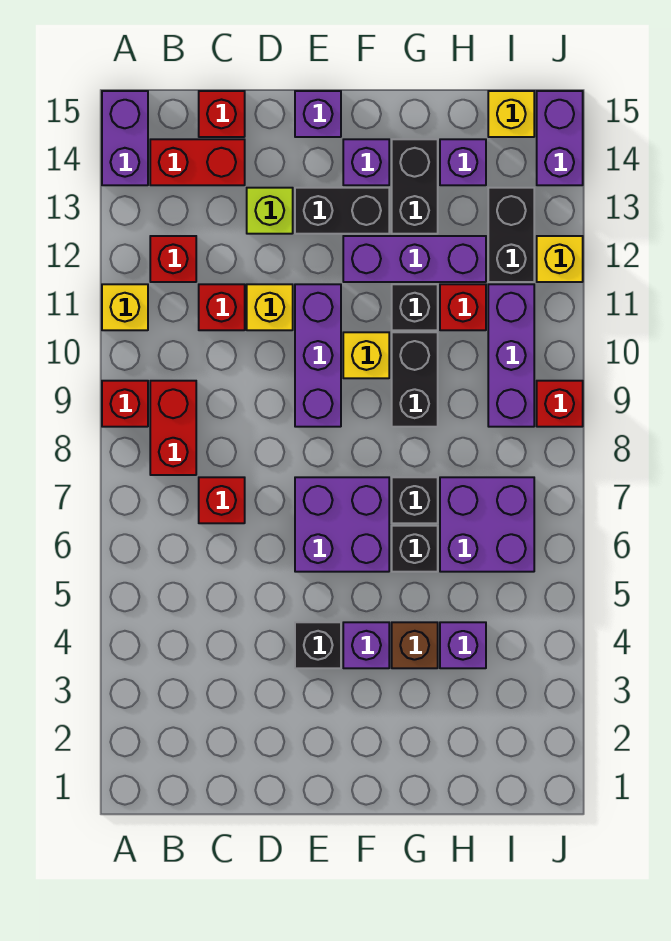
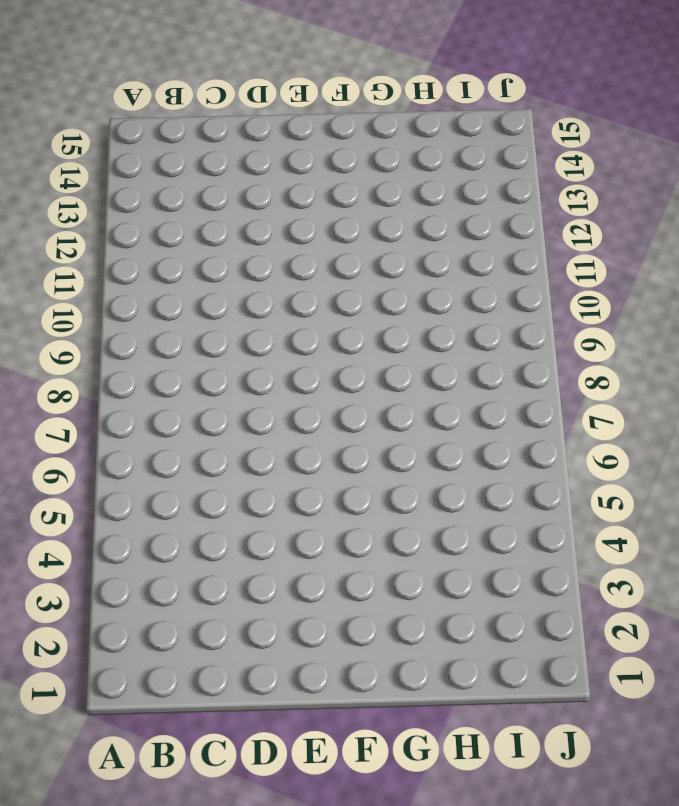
none -> red brick A9 level 1
none -> yellow brick A11 level 1
none -> purple brick A14:A15 level 1
none -> red brick B8:B9 level 1

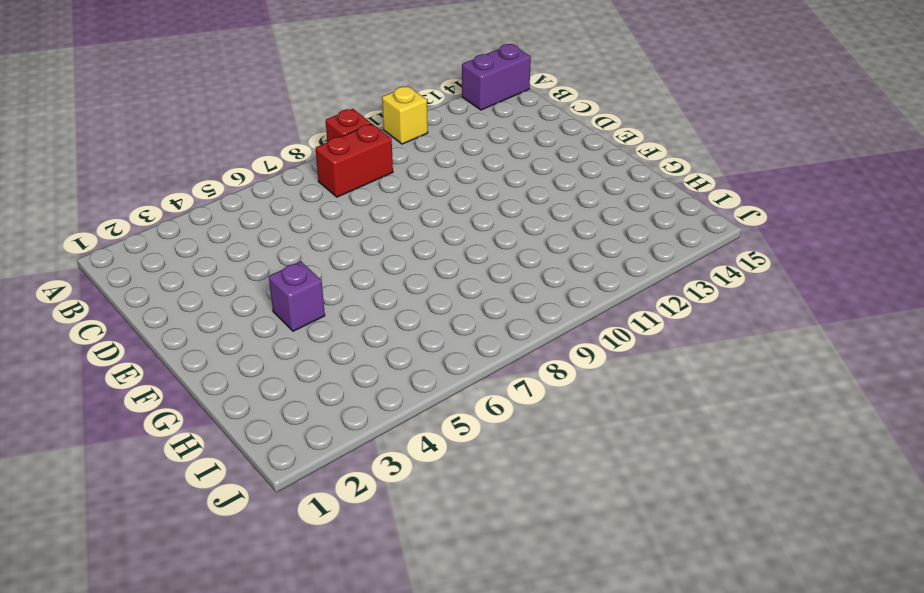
none -> red brick B12 level 1
none -> red brick B14:C14 level 1
none -> red brick C7 level 1
none -> red brick C11 level 1

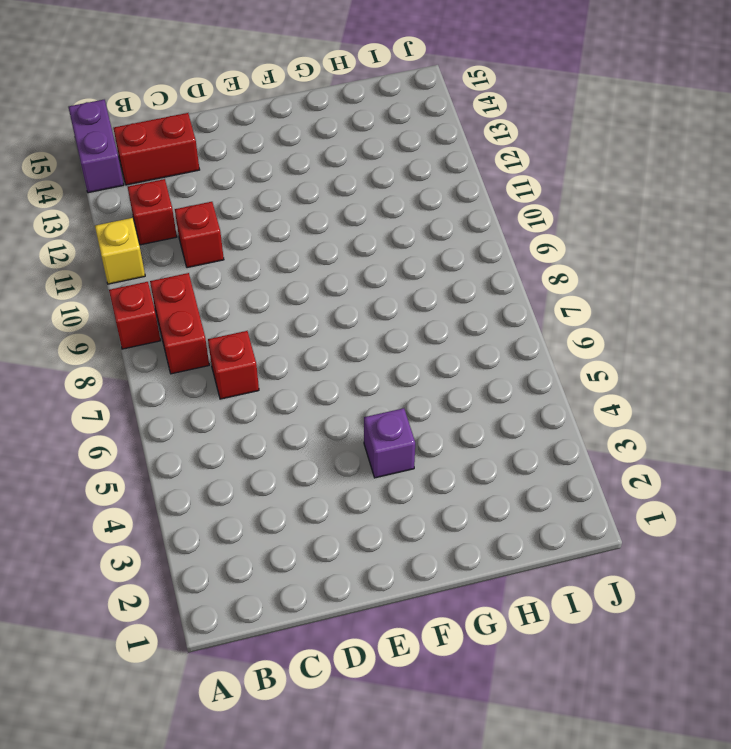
none -> red brick C15 level 1
none -> yellow brick D11 level 1
none -> lime brick D13 level 1
none -> black brick E4 level 1

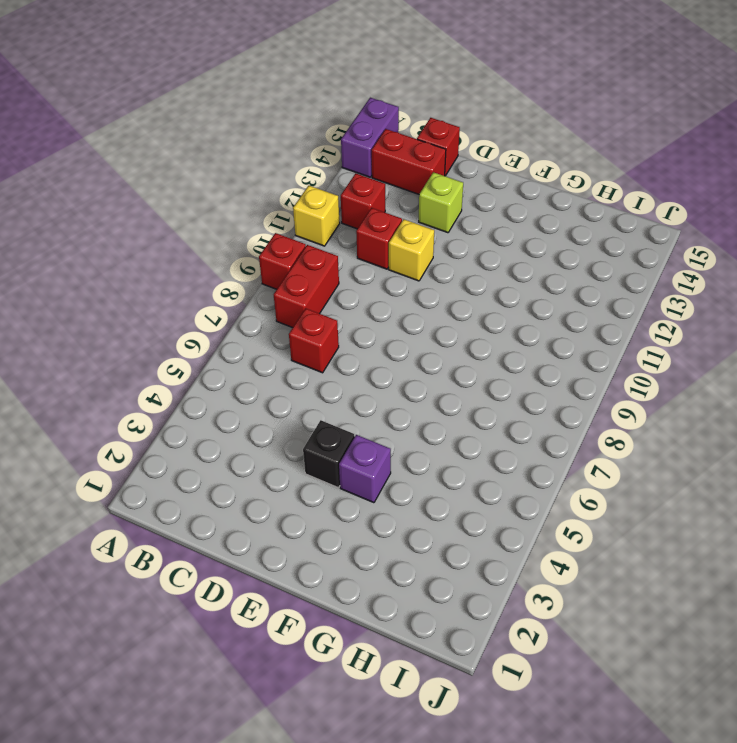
none -> purple brick E6:F7 level 1
none -> purple brick E9:E11 level 1
none -> black brick E13:F13 level 1
none -> purple brick E15 level 1

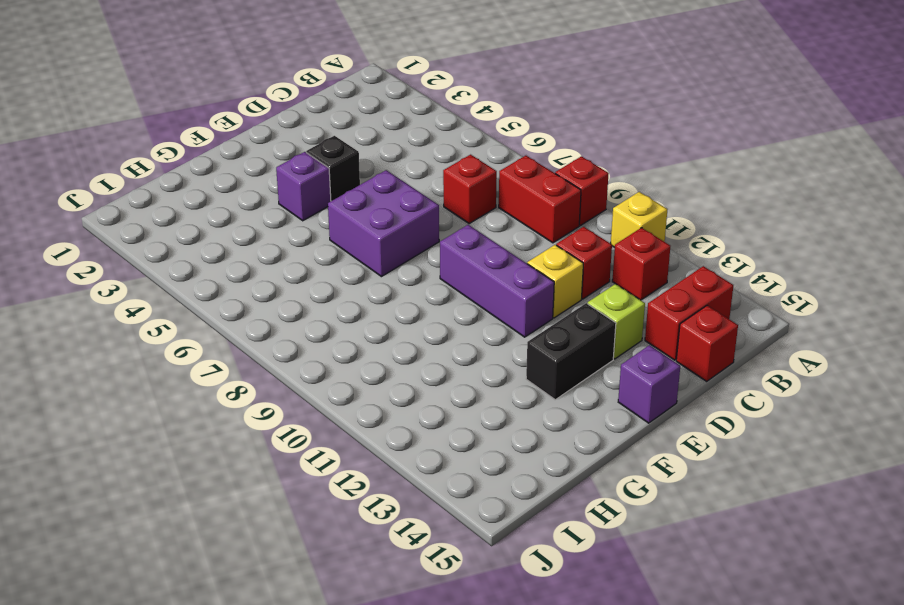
none -> purple brick A14:A15 level 1
none -> yellow brick F10 level 1
none -> purple brick F12:H12 level 1
none -> purple brick F14 level 1

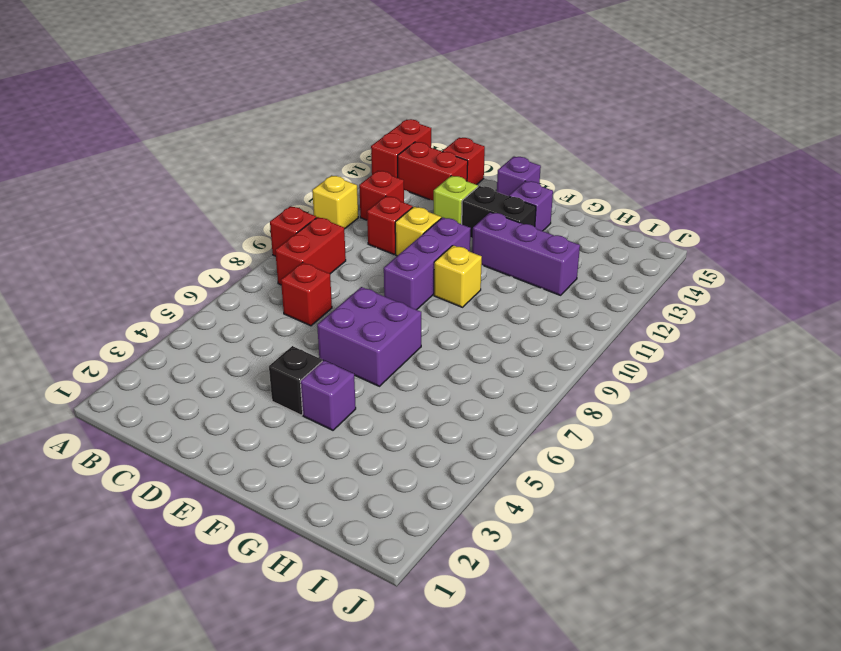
red brick A14:A15 level 1 -> purple brick A14:A15 level 1
none -> brown brick G4 level 1
none -> black brick G6 level 1
none -> black brick G7 level 1
none -> black brick G9:G10 level 1

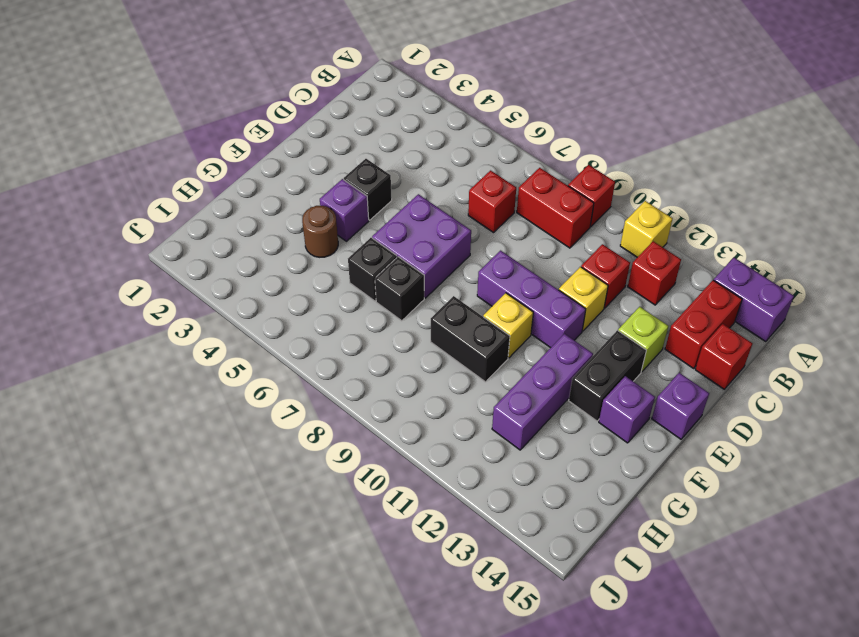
brown round brick G4 level 1 -> brown brick G4 level 1
none -> black brick G11 level 1
none -> black brick G13:G14 level 1
none -> purple brick H4 level 1
none -> purple brick H6:I7 level 1

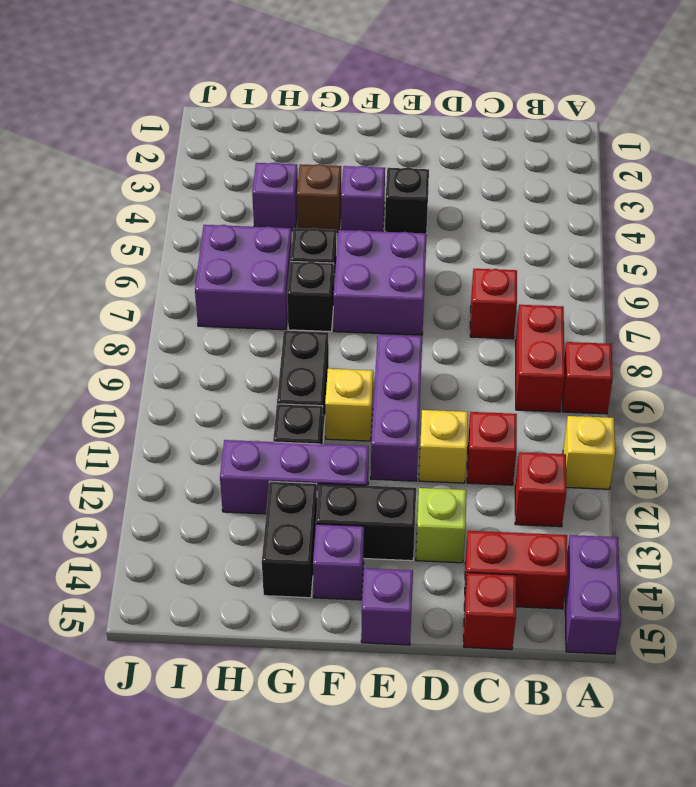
none -> red brick H11 level 1
none -> purple brick H14 level 1
none -> purple brick I9:I11 level 1
none -> black brick I12:I13 level 1

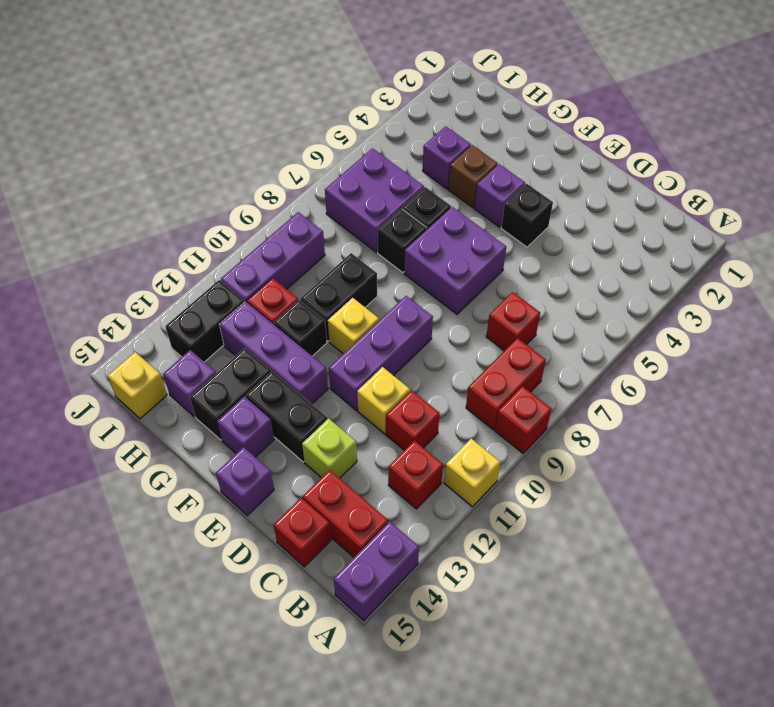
none -> red brick J9 level 1
none -> yellow brick J12 level 1
none -> purple brick J14:J15 level 1

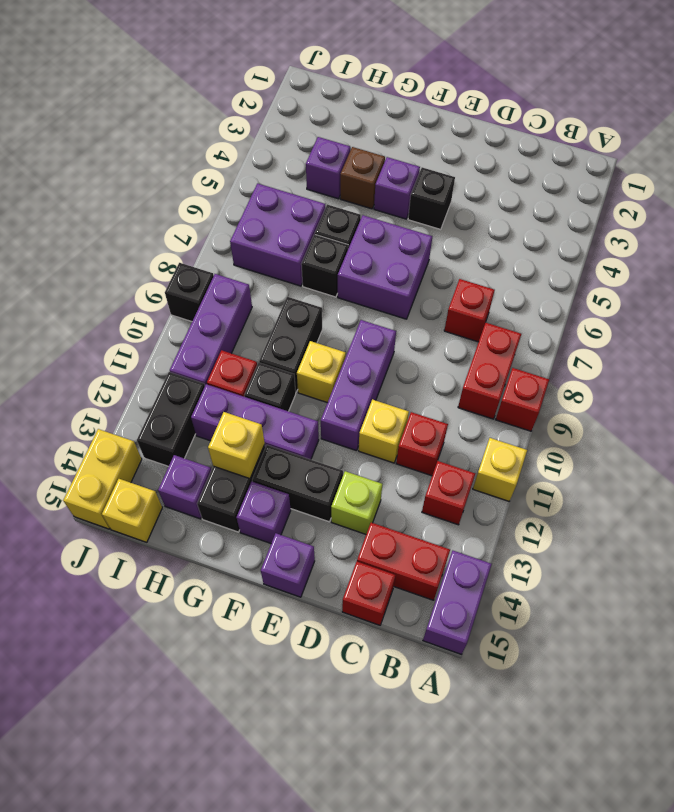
yellow brick G13 level 2 -> yellow brick J12 level 1
black brick J9 level 1 -> red brick J9 level 1
yellow brick J14:J15 level 1 -> purple brick J14:J15 level 1

